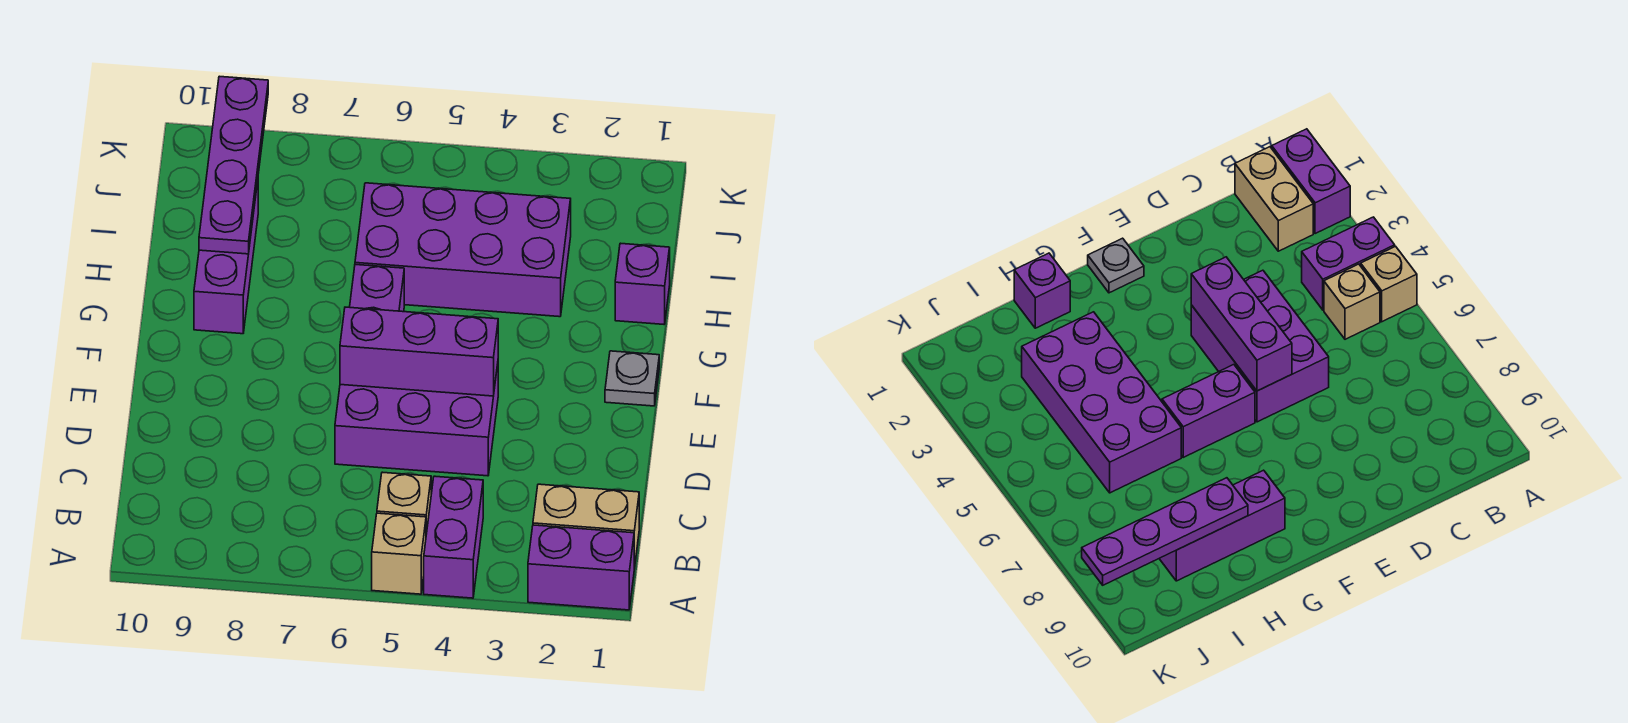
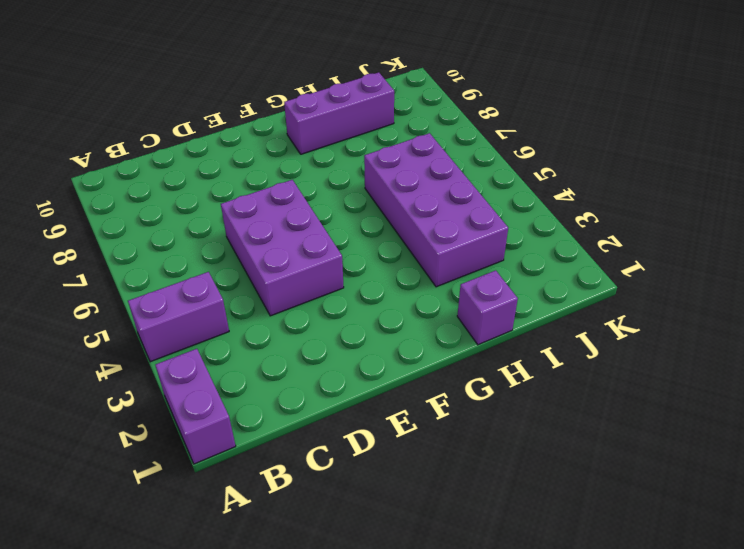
none -> tan brick A5 level 1
none -> tan brick B1:B2 level 1
none -> tan brick B5 level 1

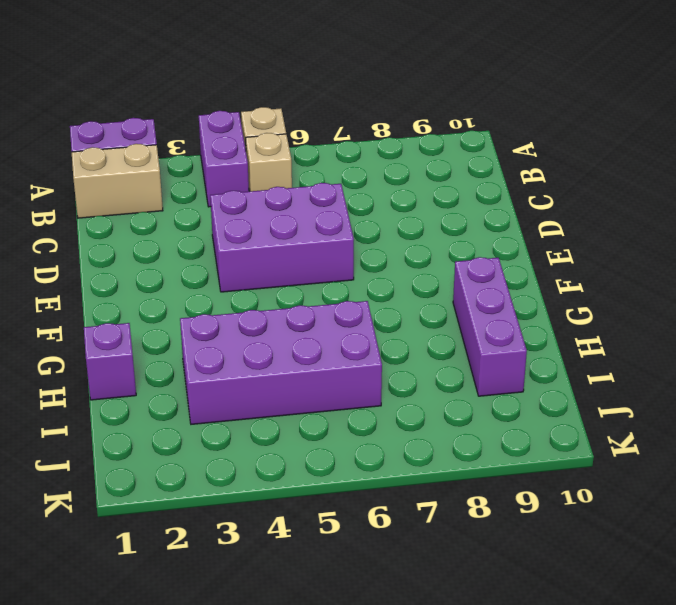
none -> grey plate F1 level 1
none -> purple brick F6:G6 level 1
none -> purple brick E4:E6 level 2

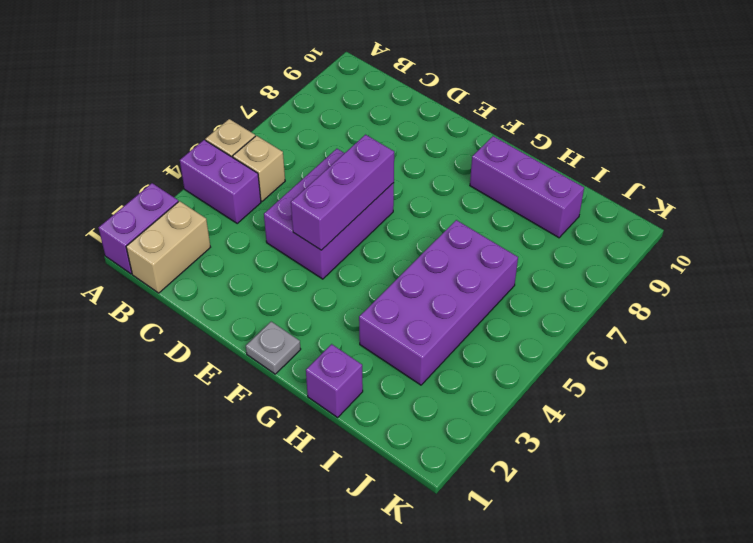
none -> purple brick F6:G6 level 1
none -> purple plate H9:K9 level 2

